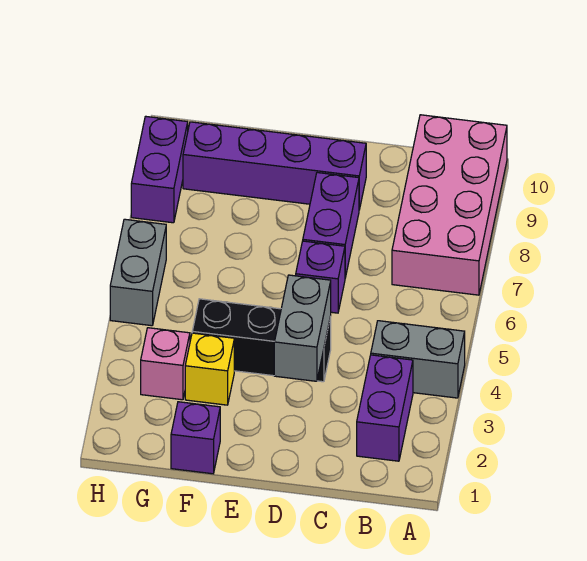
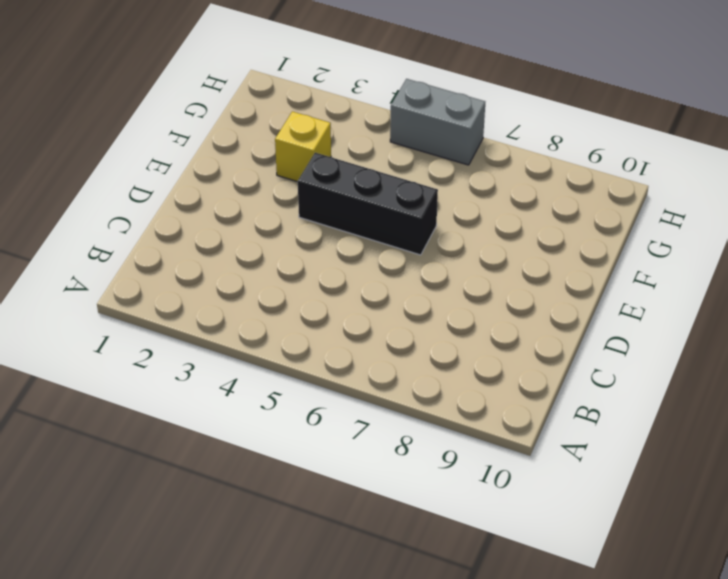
black brick E4:E6 level 1 -> black brick D4:F4 level 1
none -> grey brick A4:B4 level 1
none -> pink brick A7:B10 level 1
none -> purple brick B2:B3 level 1

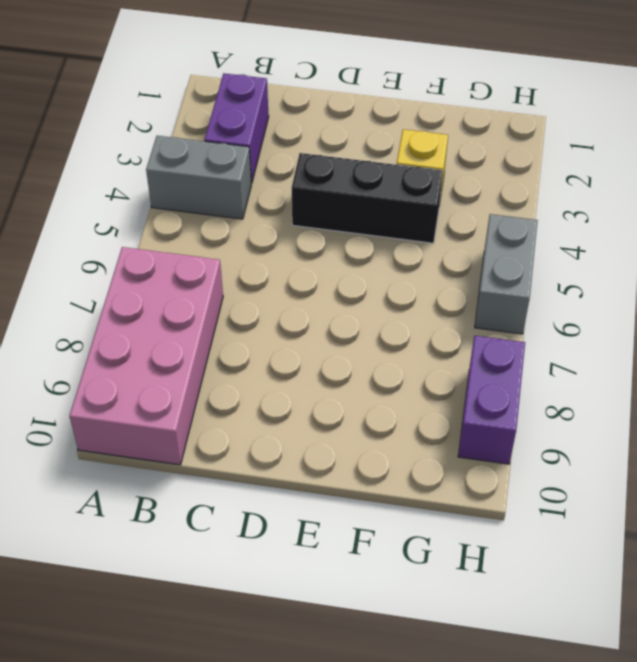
none -> purple brick D6 level 1
none -> purple brick D7:D8 level 1
none -> purple brick D9:G9 level 1

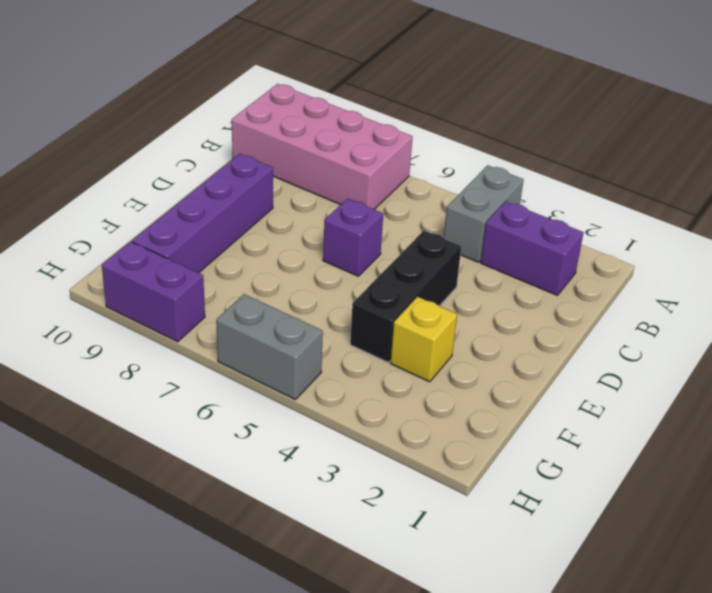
none -> purple brick D7:D8 level 1
none -> purple brick F1 level 1
none -> pink brick G3 level 1

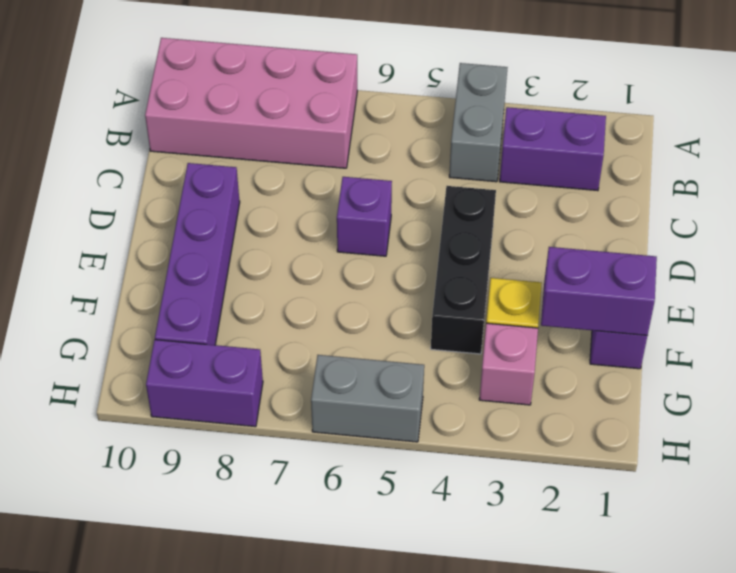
purple brick F1:F2 level 2 -> purple brick D7:D8 level 1
none -> grey brick D3:D4 level 2

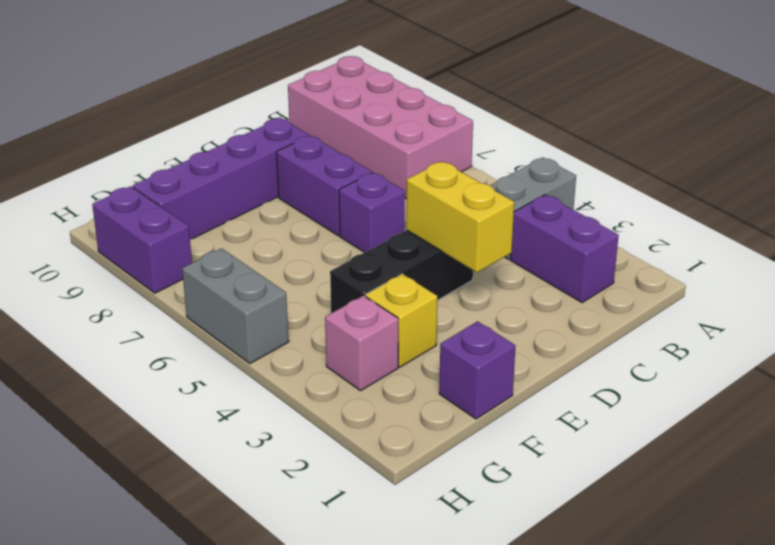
yellow brick D3:D4 level 2 -> grey brick D3:D4 level 2

